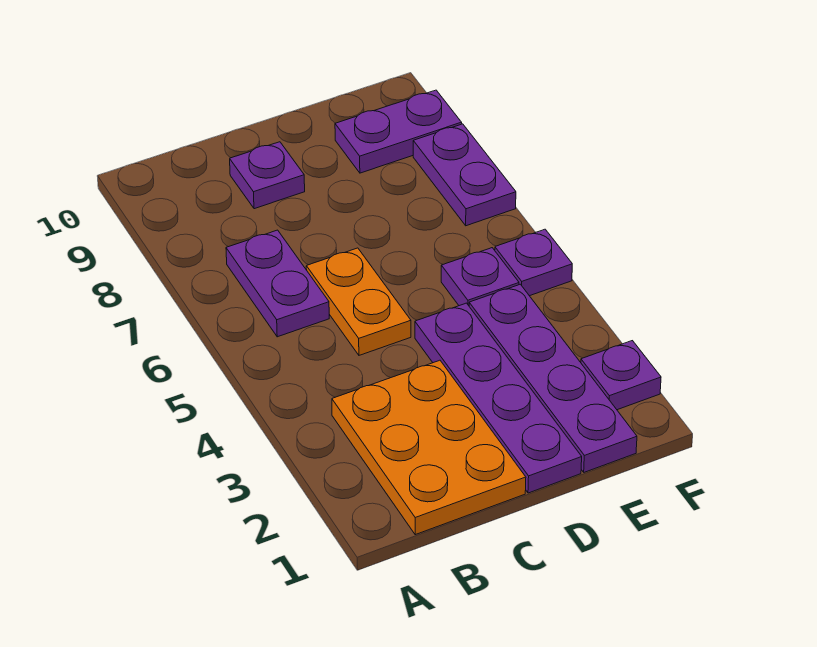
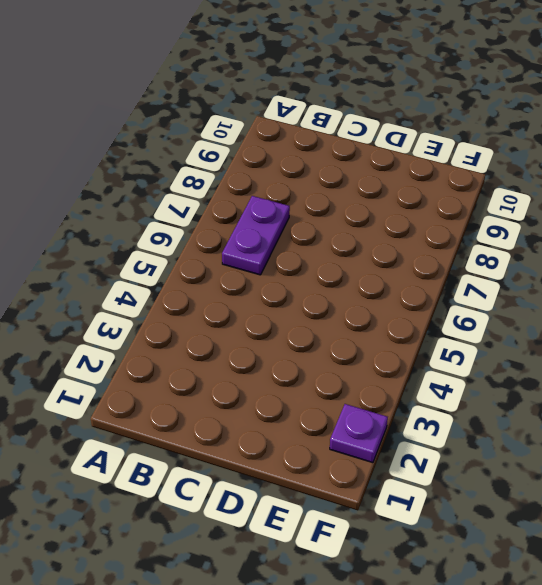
none -> orange plate B1:C3 level 1
none -> orange plate C5:C6 level 1

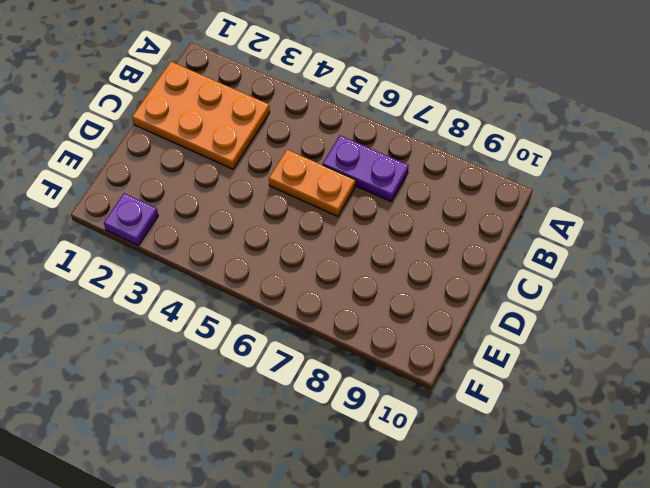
none -> purple plate C9 level 1
none -> purple plate D1:D4 level 1

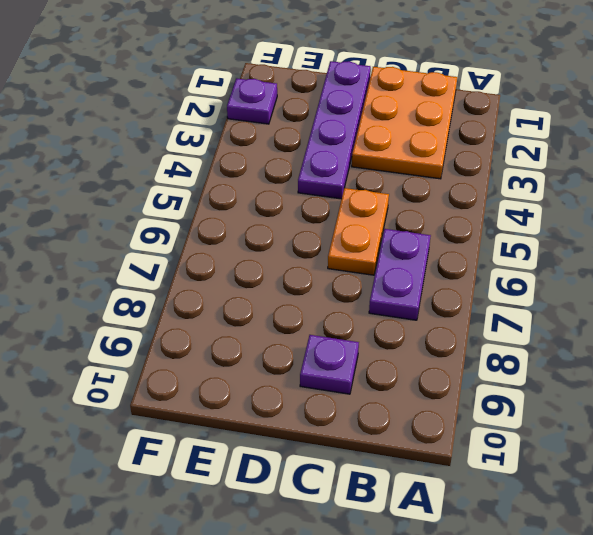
none -> purple plate E1:E4 level 1
none -> purple plate E5 level 1

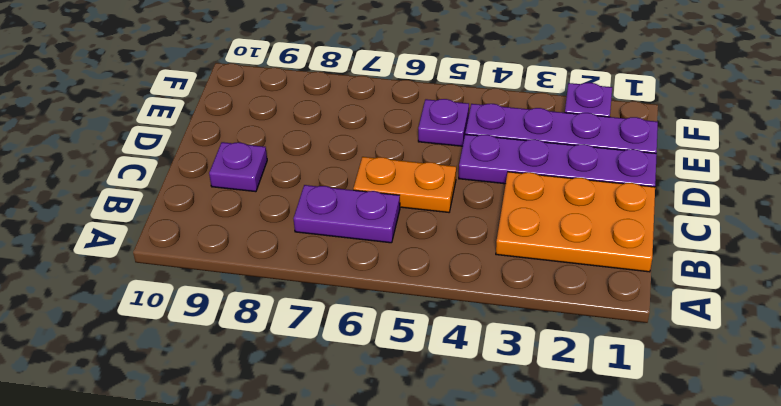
none -> purple plate E9:F9 level 1
none -> purple plate F5 level 1

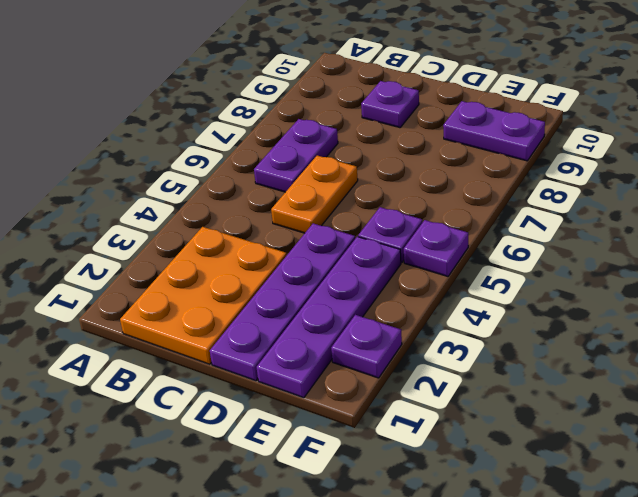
none -> purple plate F7:F8 level 1

